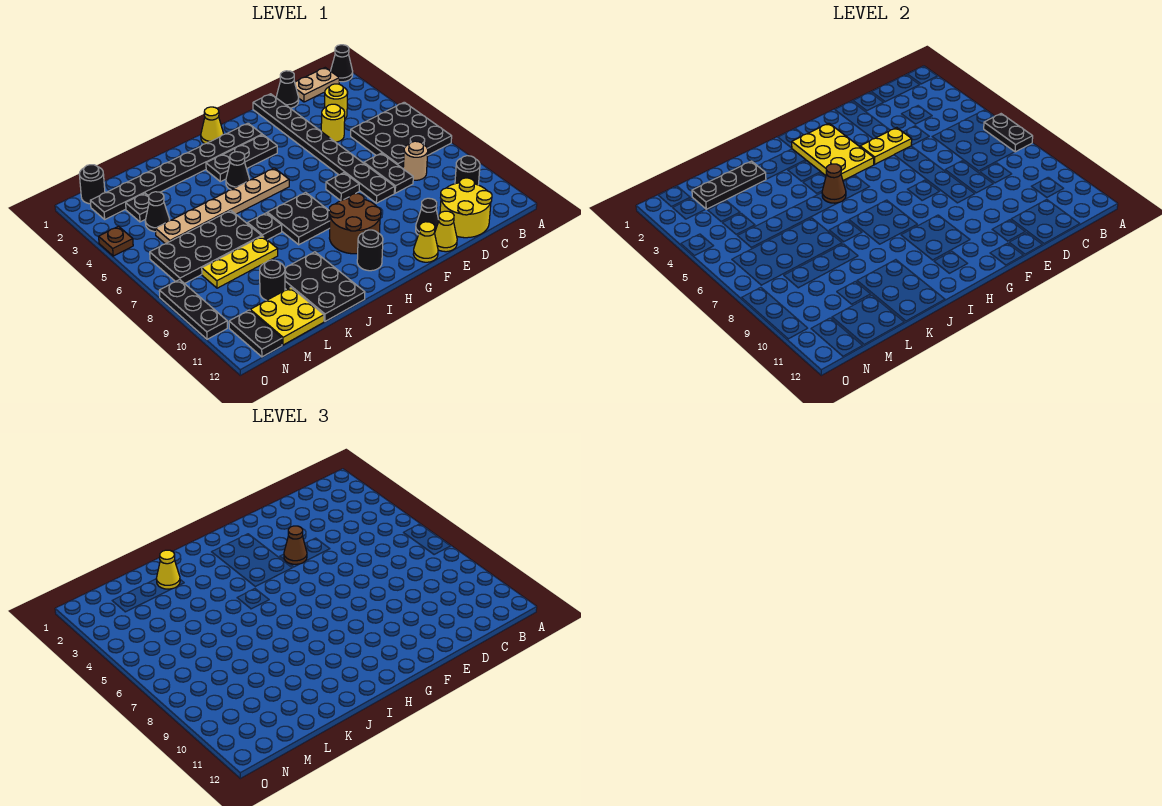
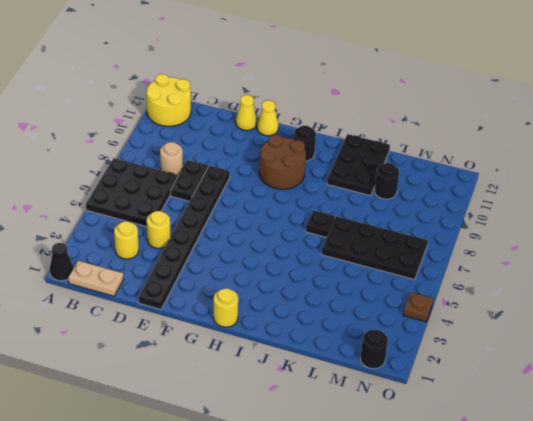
yellow round brick A11:B12 level 1 -> yellow round brick C11:D12 level 1
yellow round brick H1 level 1 -> yellow cone H1 level 1
none -> black round brick B10 level 1
none -> black cone D1 level 1
none -> black cone E11 level 1
none -> black plate F7 level 1

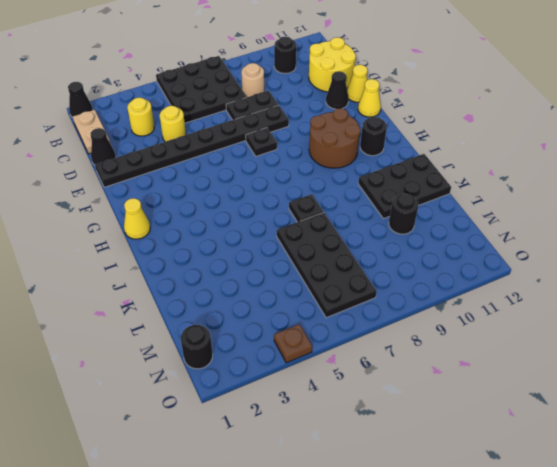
none -> black plate G2:N2 level 1
none -> black plate G3:I3 level 1
none -> tan plate H5:M5 level 1
none -> black plate H7:I8 level 1

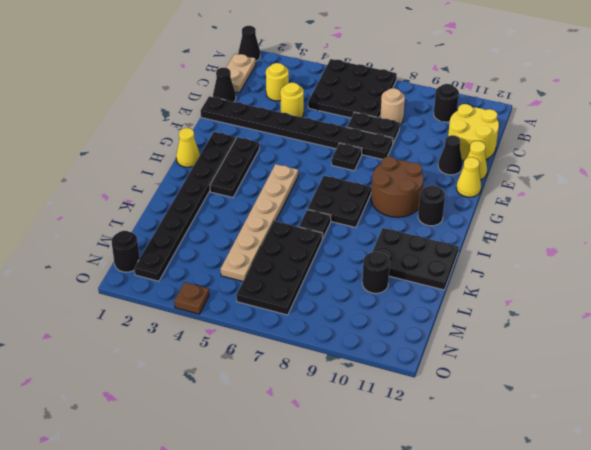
none -> black cone I4 level 1
none -> yellow plate K8:M8 level 1
none -> yellow plate L11:M12 level 1
none -> black plate M3 level 1

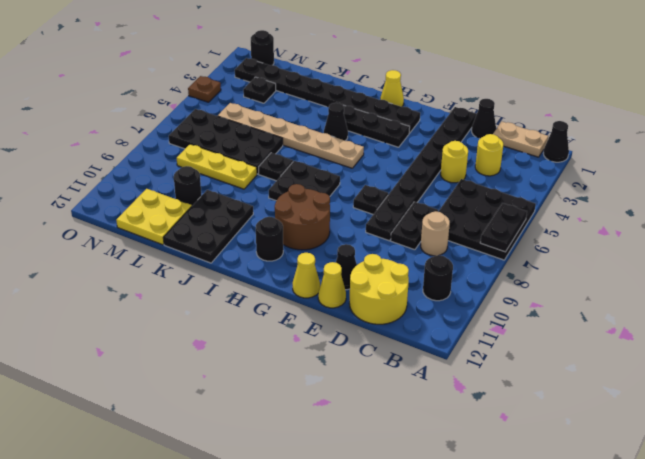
none -> black cone M4 level 1
none -> black plate N11:N12 level 1
none -> black plate O8:O10 level 1
none -> yellow plate E4:F4 level 2

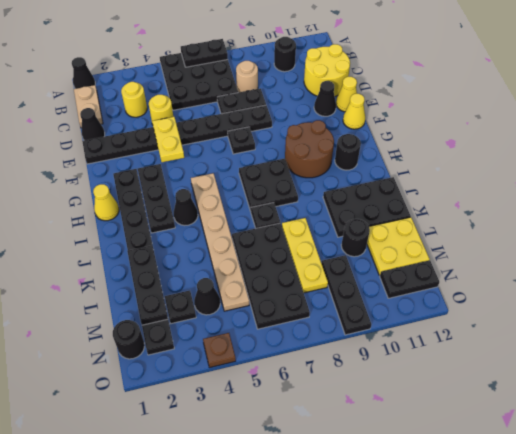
black plate M9:O9 level 1 -> black plate O8:O10 level 1
none -> yellow plate G2:H4 level 2
none -> brown cone I5 level 2
none -> brown cone F4 level 3
none -> yellow cone K2 level 3

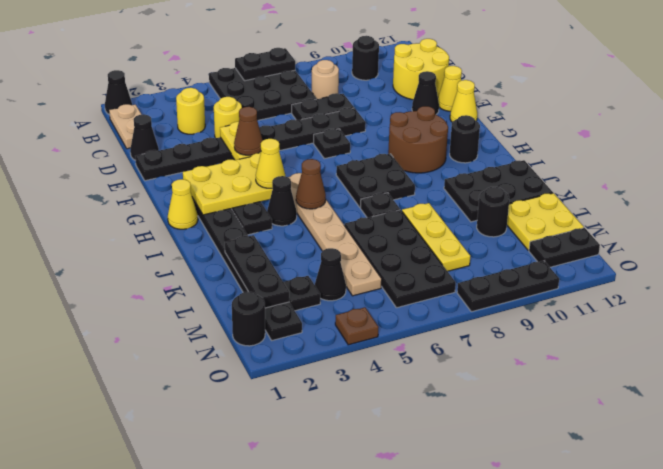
yellow cone H4 level 3 -> yellow cone K2 level 3

